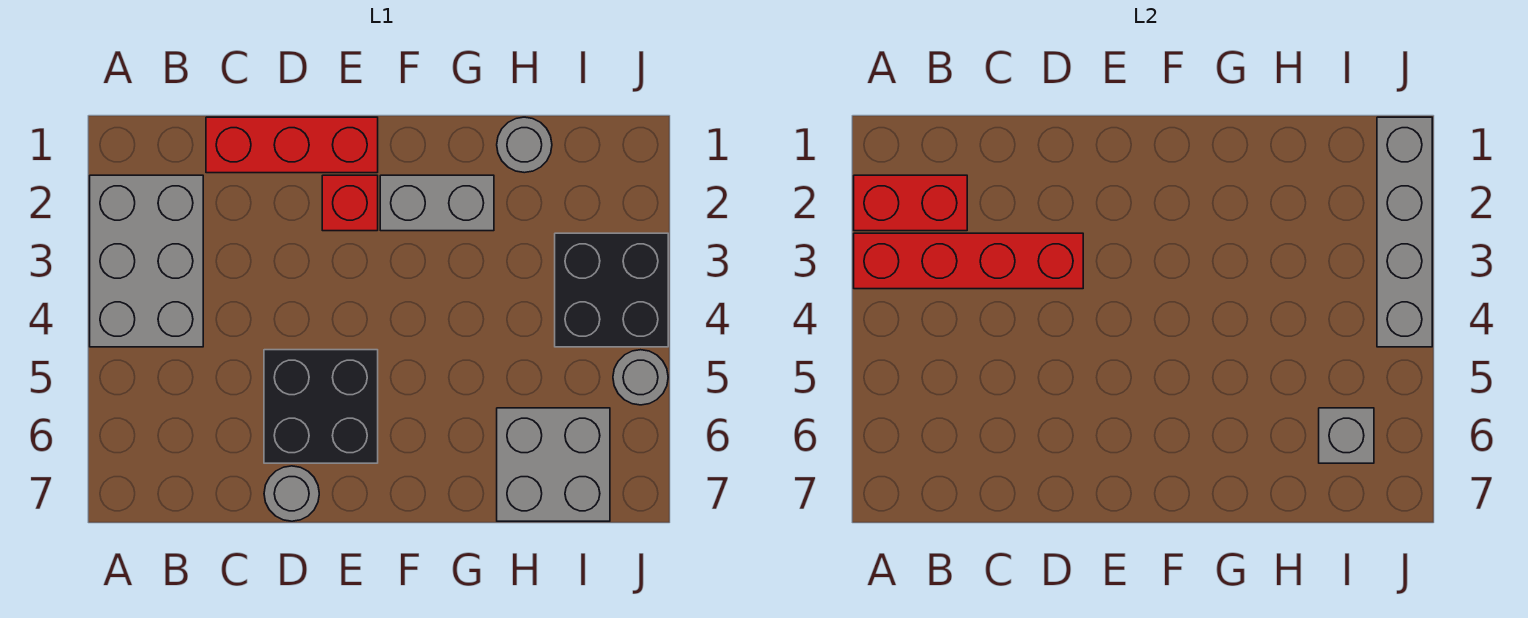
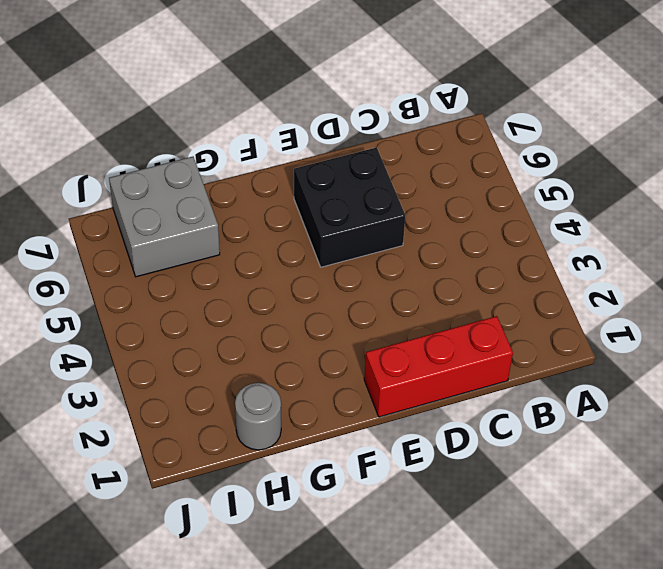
none -> grey brick A2:B4 level 1
none -> grey round brick D7 level 1
none -> red brick E2 level 1

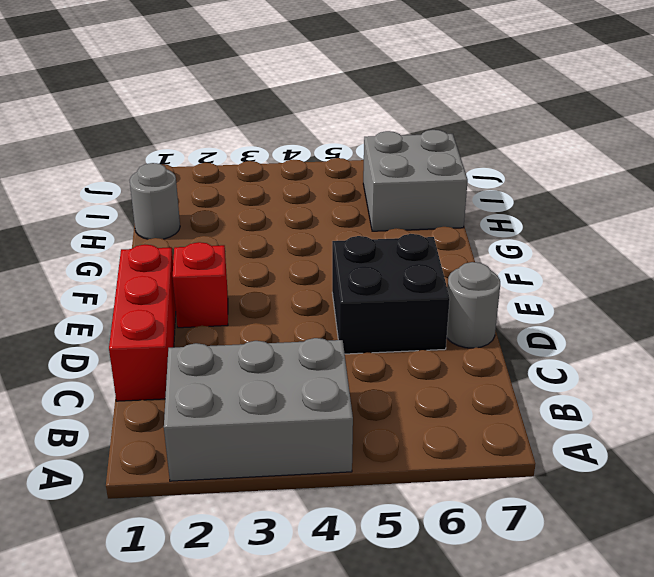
none -> grey brick F2:G2 level 1
none -> black brick I3:J4 level 1
none -> grey round brick J5 level 1

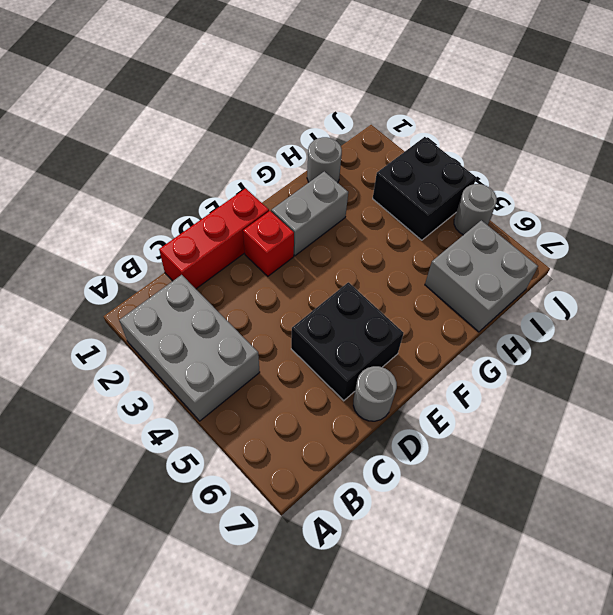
none -> red brick A2:B2 level 2
none -> red brick A3:D3 level 2
none -> grey brick I6 level 2

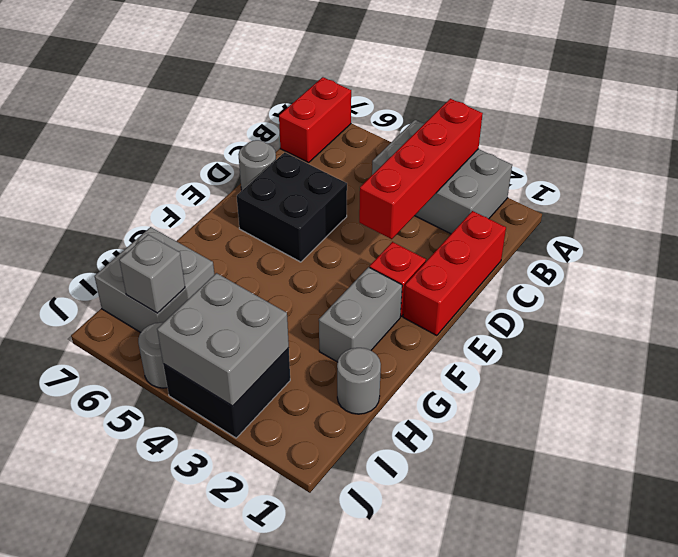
red brick A7:B7 level 1 -> red brick A2:B2 level 2
grey brick I3:J4 level 2 -> grey brick J1:J4 level 2

